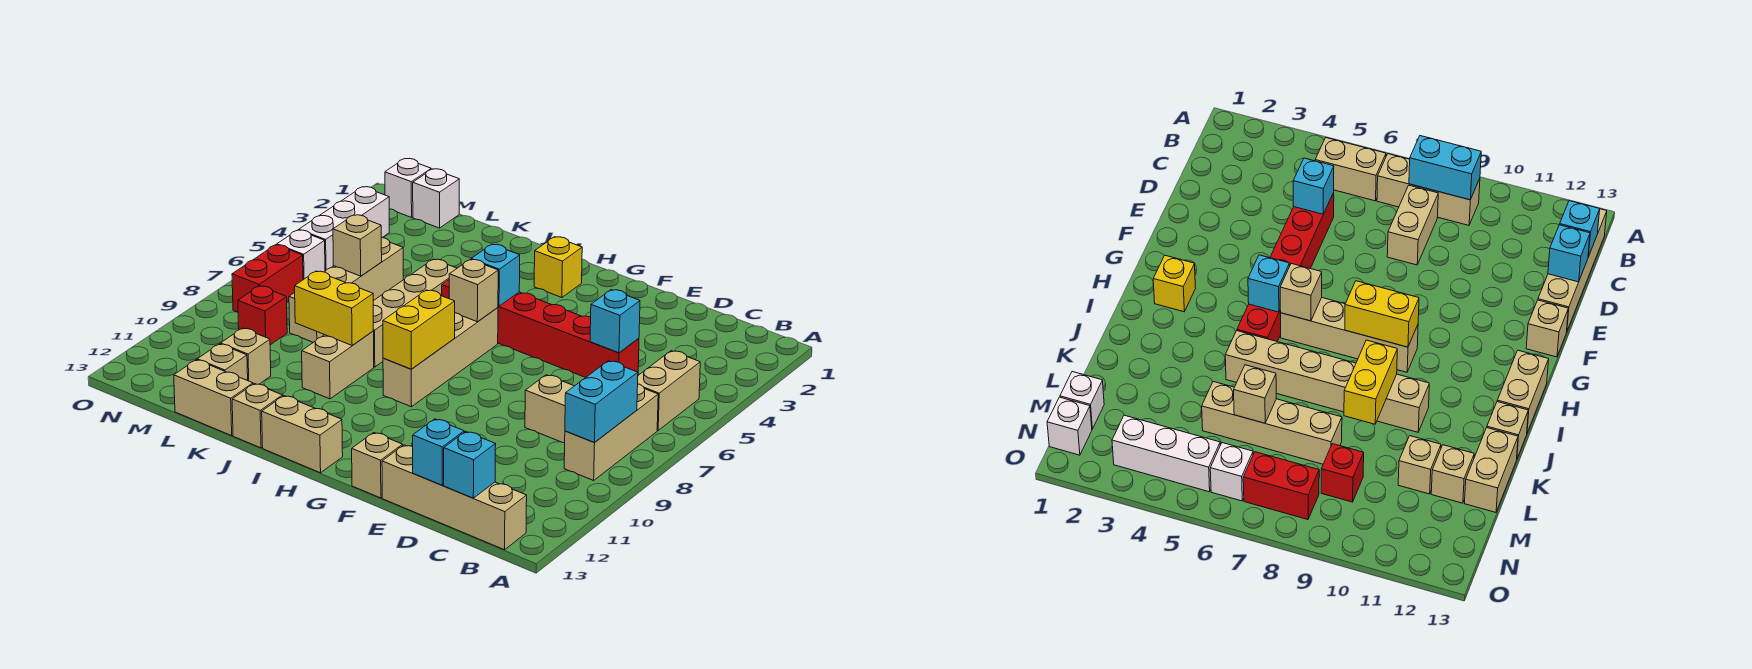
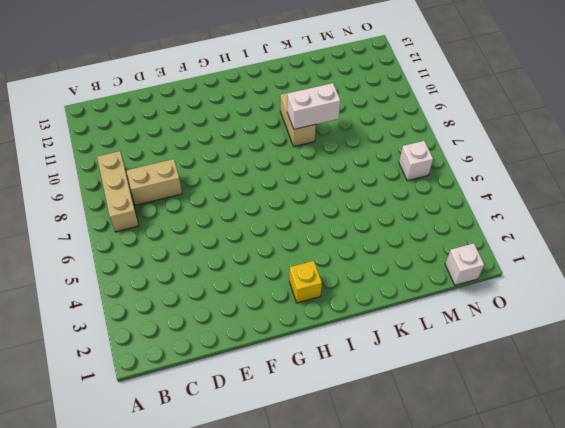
white brick J9:K9 level 2 -> yellow brick J9:K9 level 2
none -> tan brick B5:B6 level 1
none -> tan brick B13:E13 level 1
none -> red brick D5:I5 level 1
none -> tan brick F13 level 1

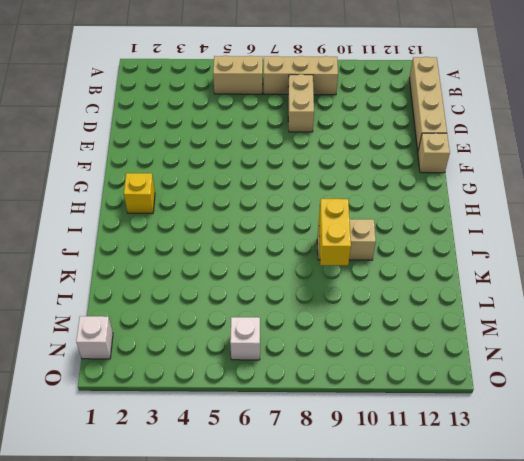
none -> red brick D5:I5 level 1
none -> tan brick H6:H9 level 1
none -> tan brick H13:I13 level 1
none -> tan brick J5:J8 level 1

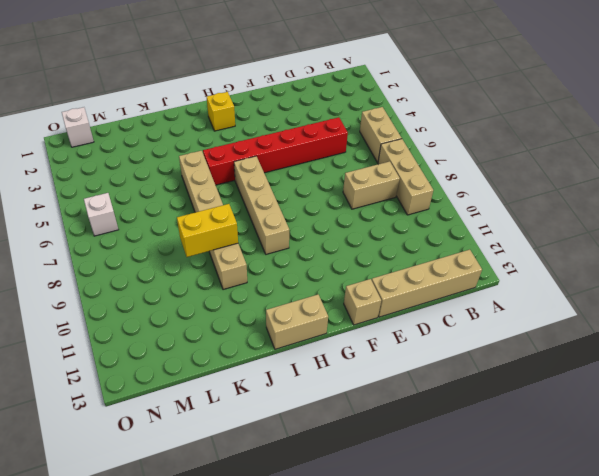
none -> tan brick J13 level 1
none -> tan brick K13:L13 level 1
none -> tan brick L5:L8 level 1
none -> tan brick L11 level 1

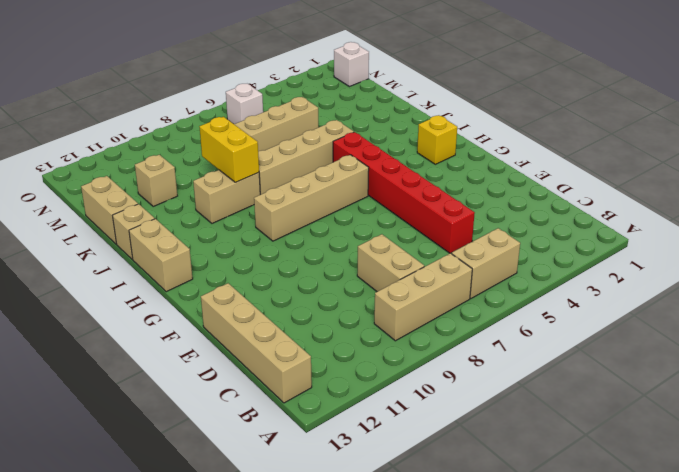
none -> tan brick F13 level 1
none -> tan brick L12 level 1
none -> white brick M1 level 1
none -> red brick M9 level 1

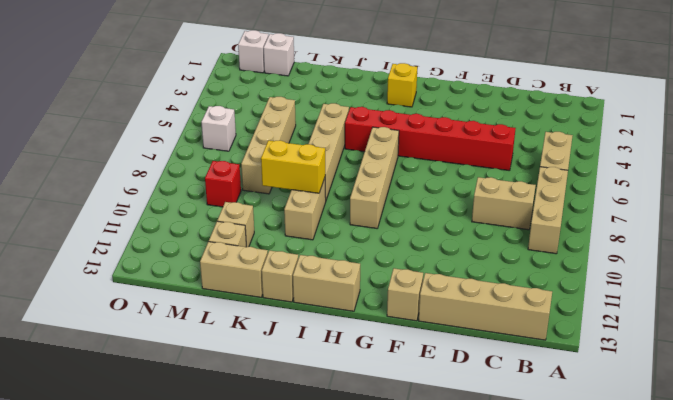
none -> white brick N3:N5 level 1
none -> red brick N7:N8 level 1
none -> cyan brick B8:B9 level 2
none -> cyan brick C13 level 2

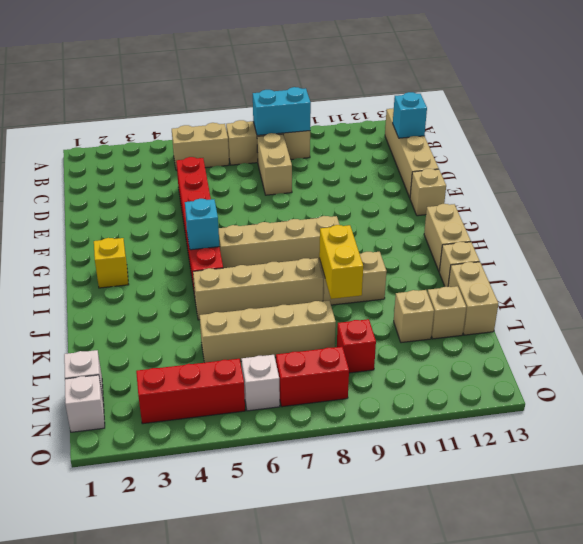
red brick N3:N5 level 1 -> white brick N3:N5 level 1
none -> cyan brick D5 level 2
none -> cyan brick D13 level 2
none -> tan brick H6 level 2
none -> yellow brick H8:H9 level 2

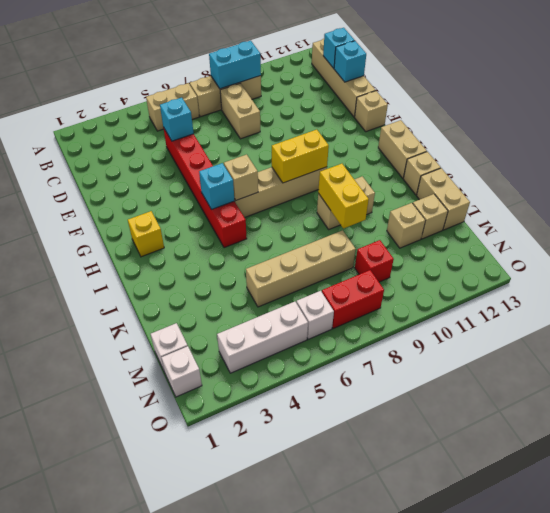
none -> tan brick J5:J8 level 1
none -> tan brick L6 level 2

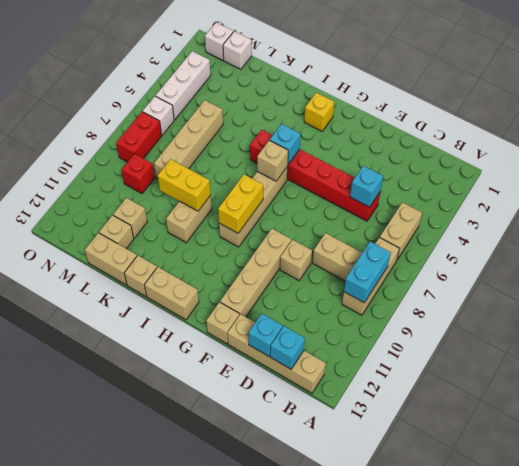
tan brick E9 level 1 -> tan brick L6 level 2
tan brick F9:F12 level 1 -> tan brick J5:J8 level 1

